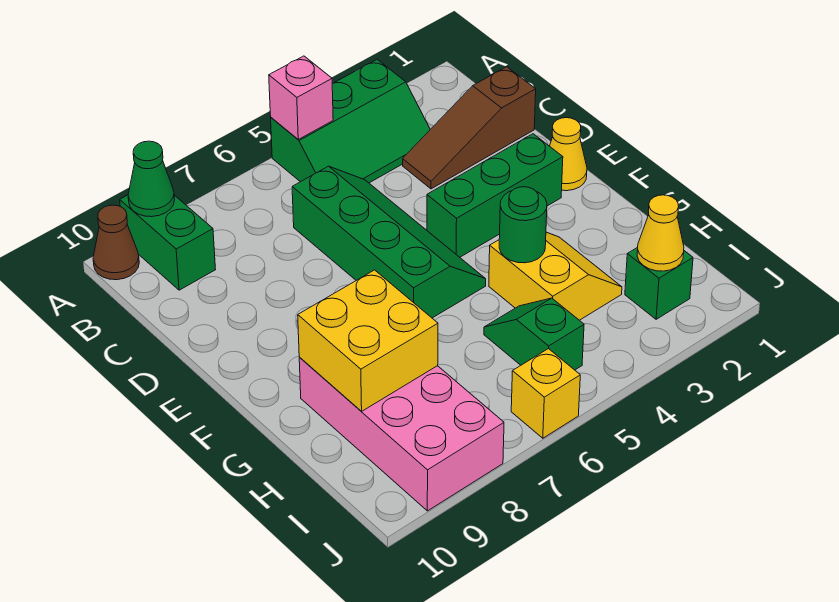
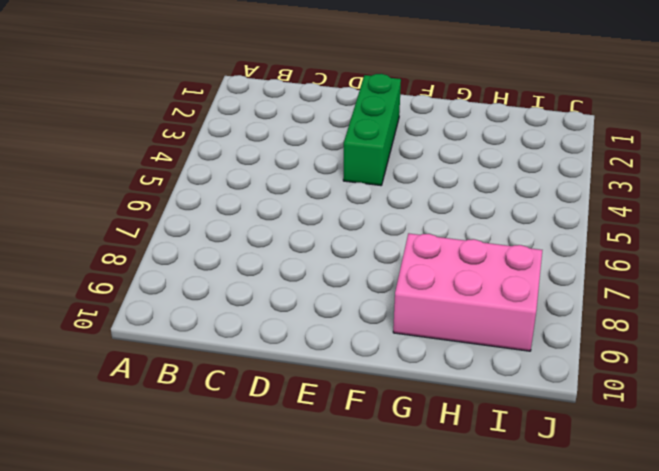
pink brick G8:I9 level 1 -> pink brick G8:J9 level 1
none -> green slope A3:B5 level 1 top A
none -> green brick A9:B9 level 1
none -> brown cone A10 level 1

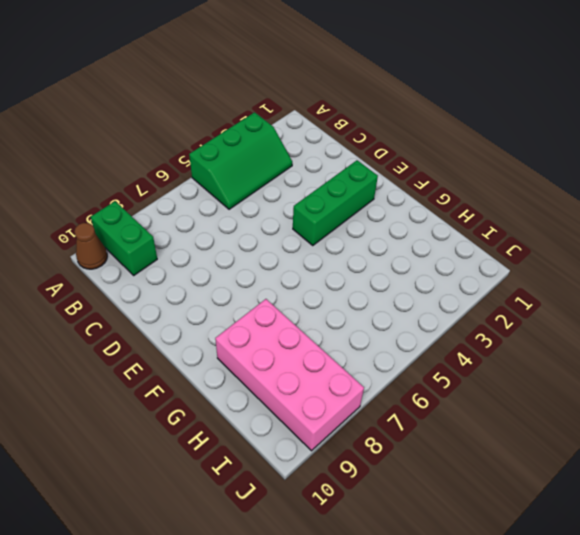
none -> brown slope C1:C3 level 1 top 1
none -> green slope C5:F6 level 1 top 6
none -> yellow cone E1 level 1

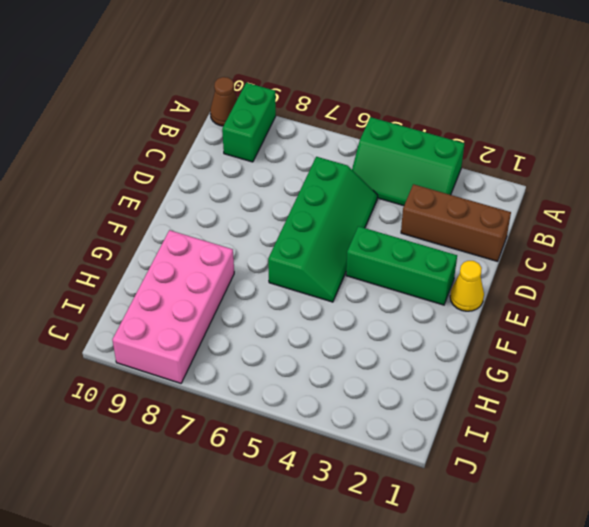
brown brick C1:C3 level 1 -> brown slope C1:C3 level 1 top 1
none -> yellow slope G3:H4 level 1 top 4
none -> green slope H5:I5 level 1 top I
none -> green brick I2 level 1

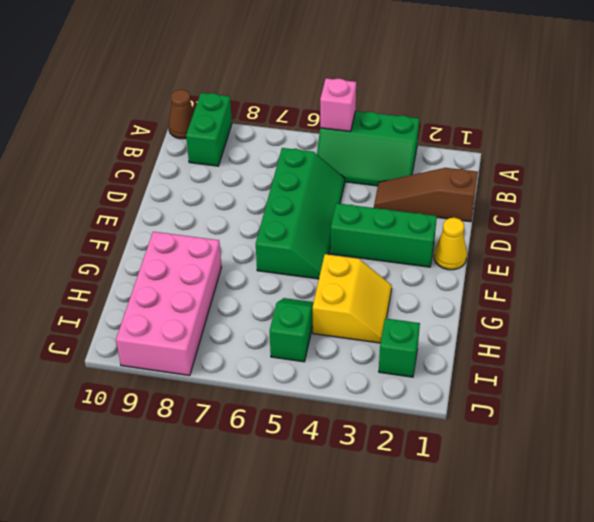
none -> yellow brick J6 level 1
none -> green cone A9 level 2
none -> green round brick G4 level 2

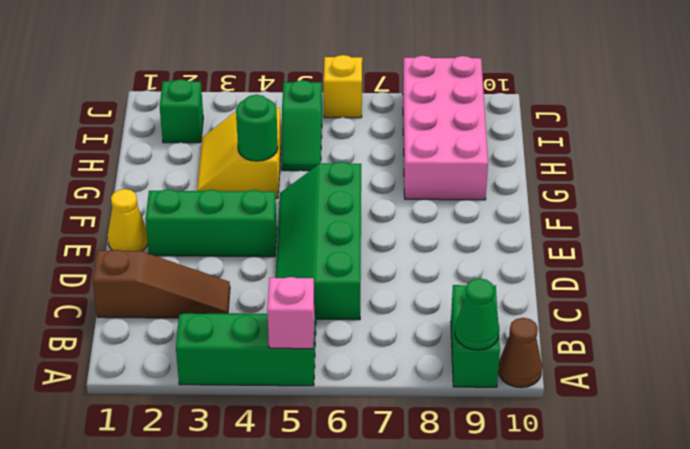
none -> yellow brick G8:H9 level 2
none -> yellow cone I2 level 2

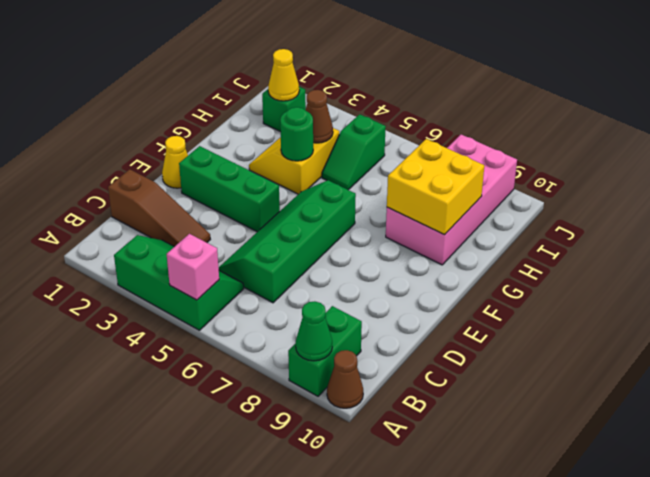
brown cone H4 level 2 -> none
none -> yellow brick J6 level 1

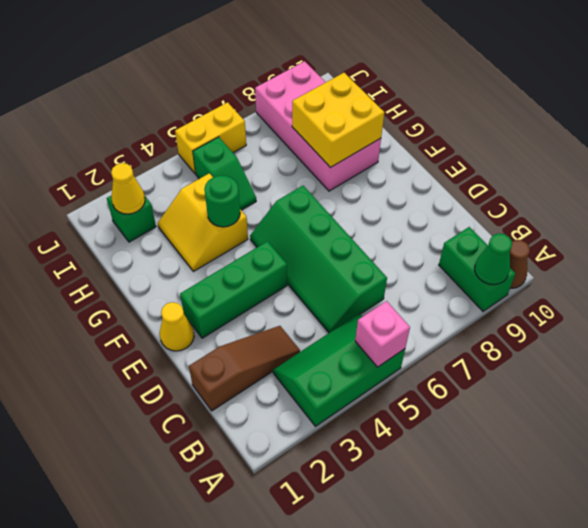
yellow brick J5:J6 level 1 -> yellow brick J6 level 1

